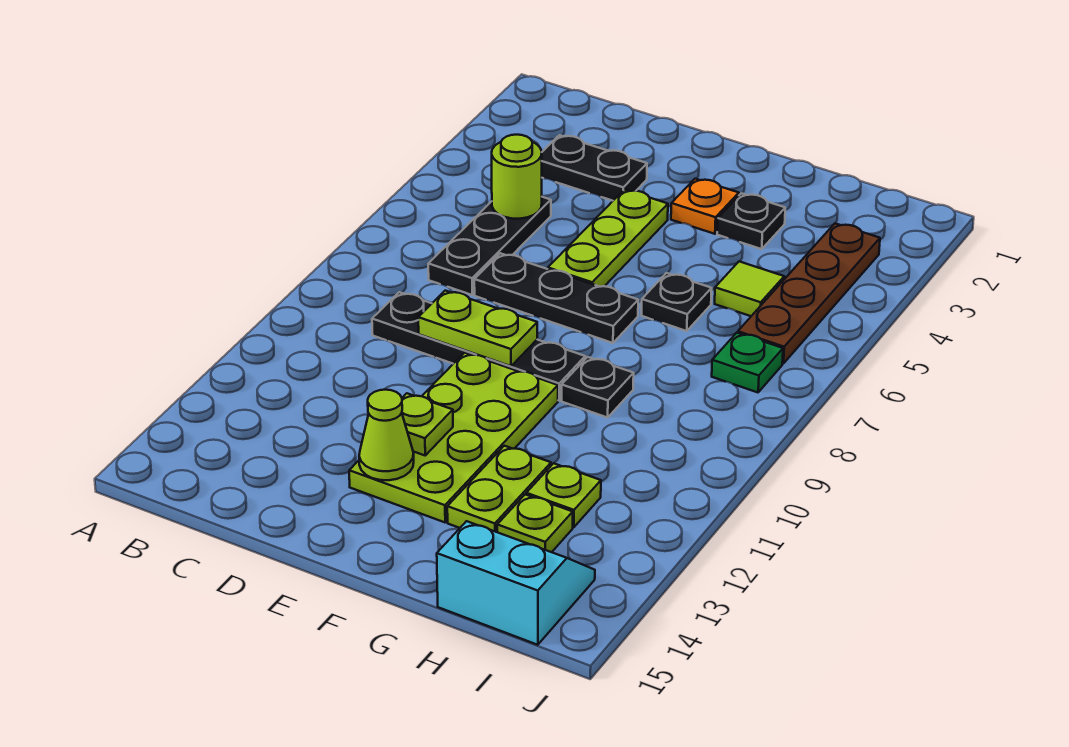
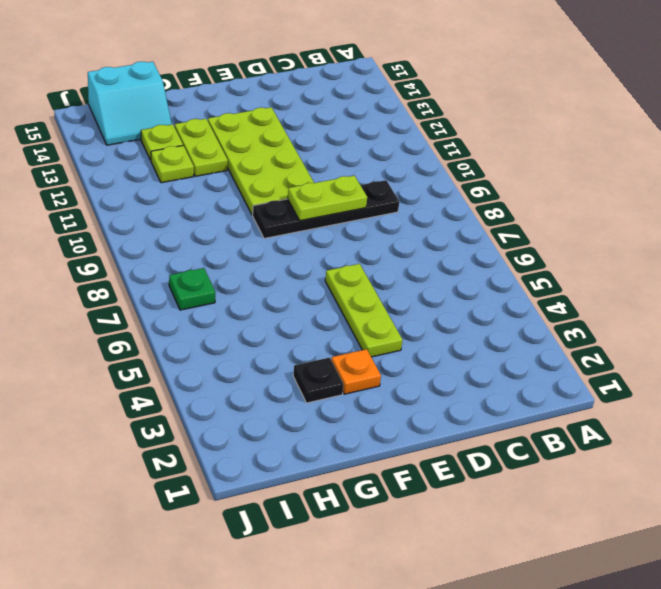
none -> black plate C3:D3 level 1
none -> black plate C5:C7 level 1
none -> black plate D7:F7 level 1

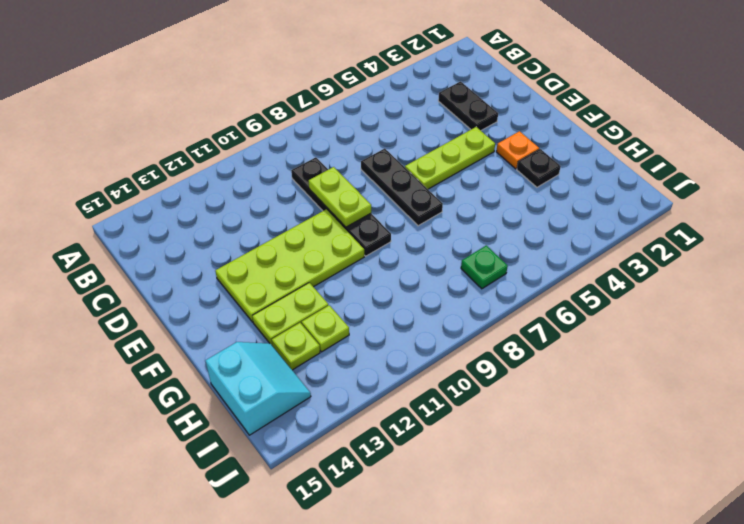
none -> black plate C5:C7 level 1
none -> black plate G6 level 1
none -> black plate G9 level 1

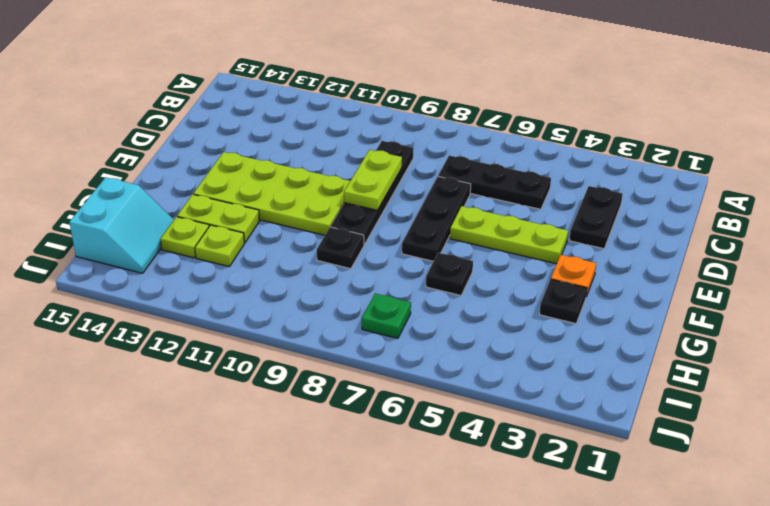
none -> lime tile H5 level 1
none -> brown plate I3:I6 level 1
none -> lime round brick C5 level 2

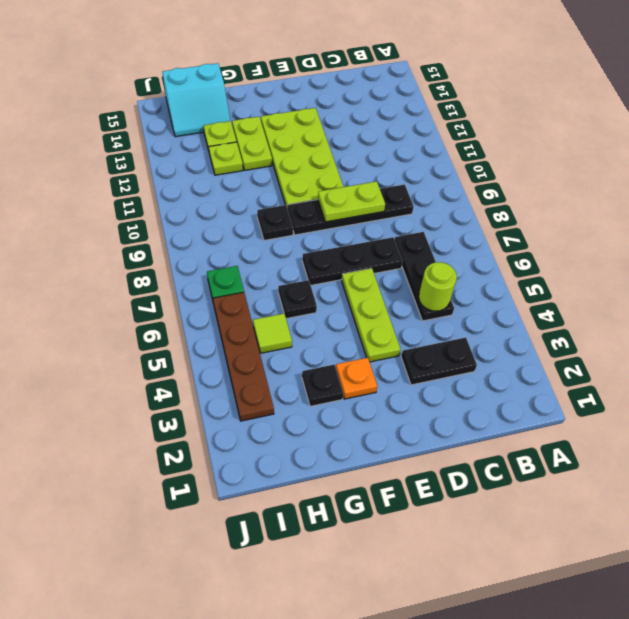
none -> lime plate E12 level 2
none -> lime cone E13 level 2

